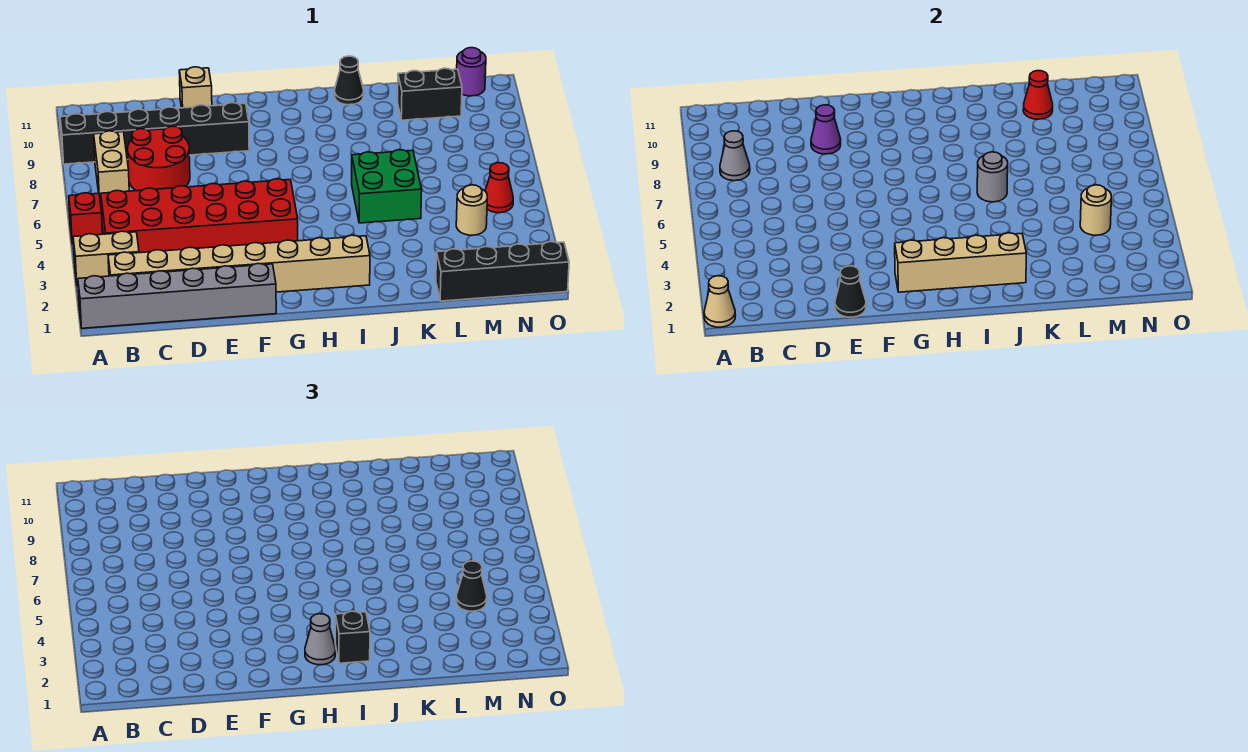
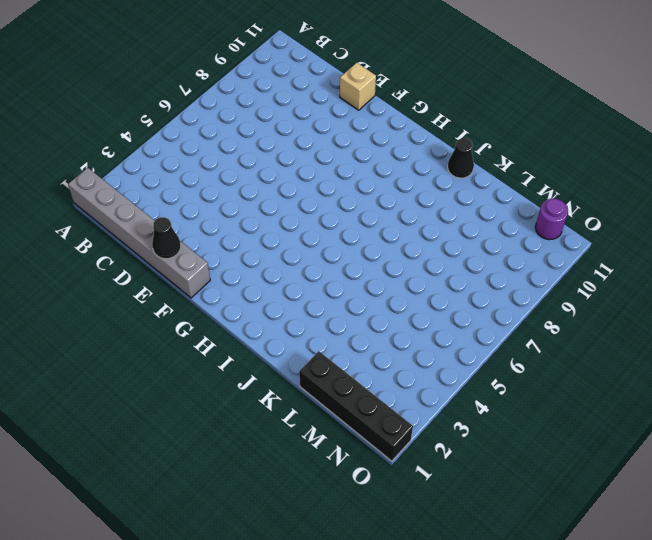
none -> tan brick A3:B3 level 1
none -> red brick A5 level 1
none -> black brick A9:F9 level 1

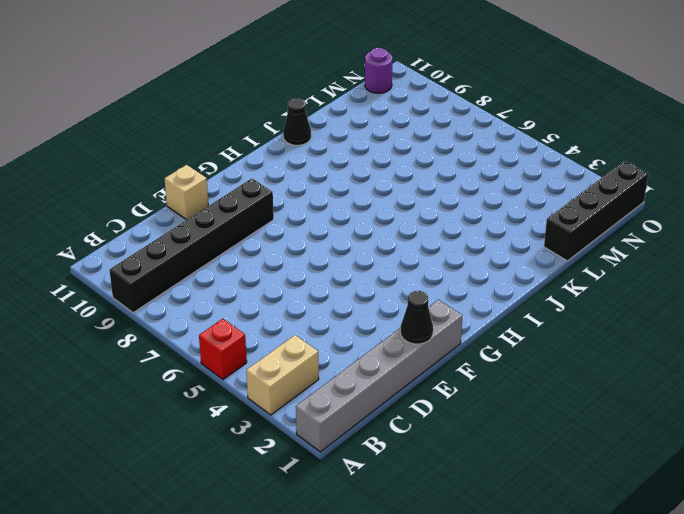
none -> tan brick B2:I2 level 1
none -> red brick B4:G5 level 1
none -> tan brick B7:B8 level 1

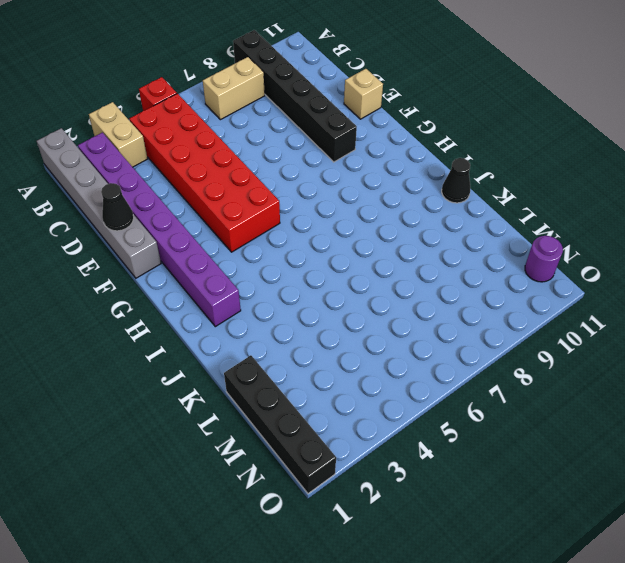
purple brick B2:I2 level 1 -> tan brick B2:I2 level 1
none -> red round brick C7:D8 level 1
none -> green brick J5:K6 level 1
none -> black brick L10:M10 level 1

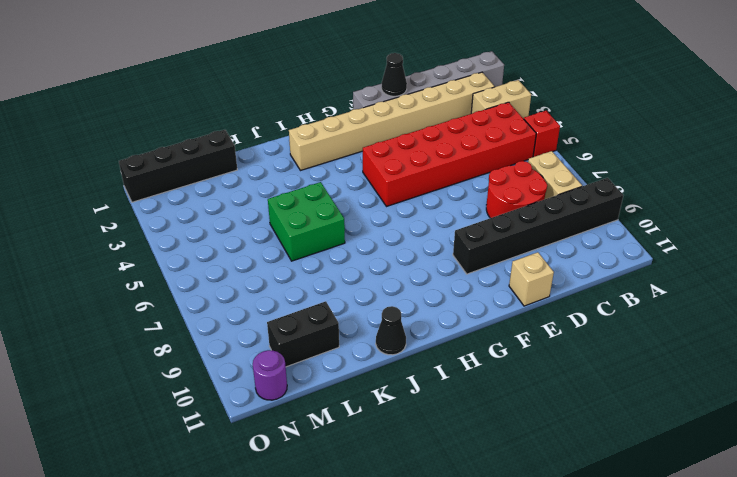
none -> tan round brick M4 level 1
none -> red cone N5 level 1
none -> tan cone A1 level 2

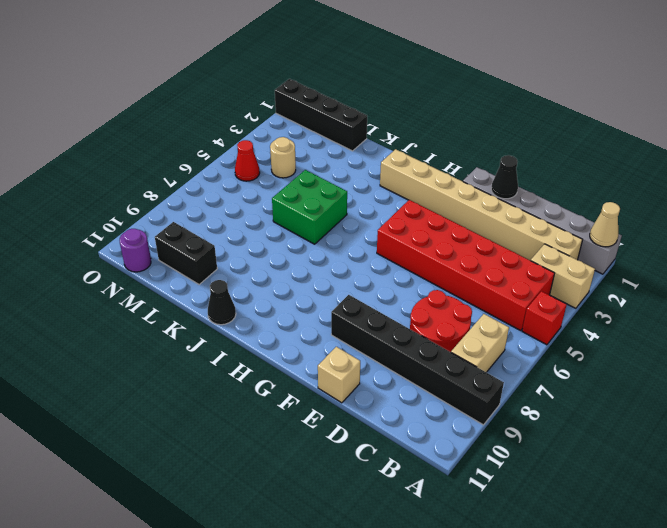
none -> grey cone B8 level 2
none -> purple cone E9 level 2
none -> tan brick G2:J2 level 2

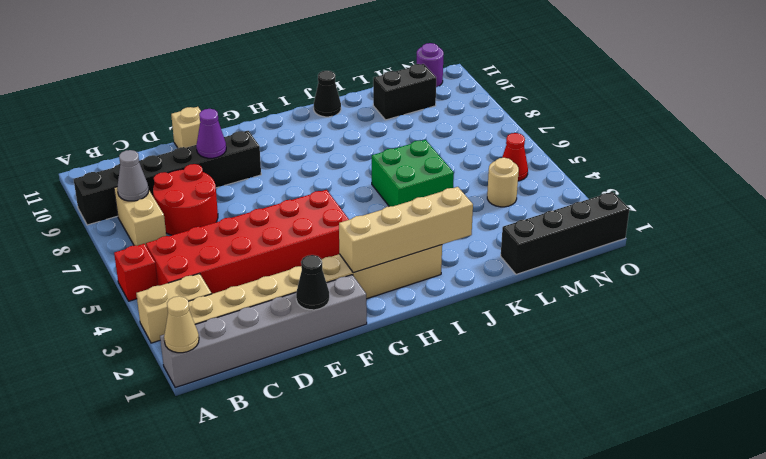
none -> grey round brick J6 level 2
none -> red cone L10 level 2
none -> tan round brick M4 level 2

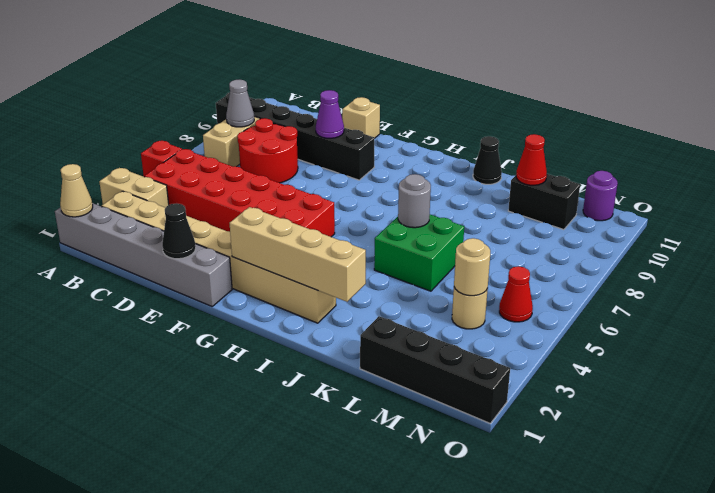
none -> grey cone H2 level 3
none -> black brick I2 level 3
none -> black cone M4 level 3

